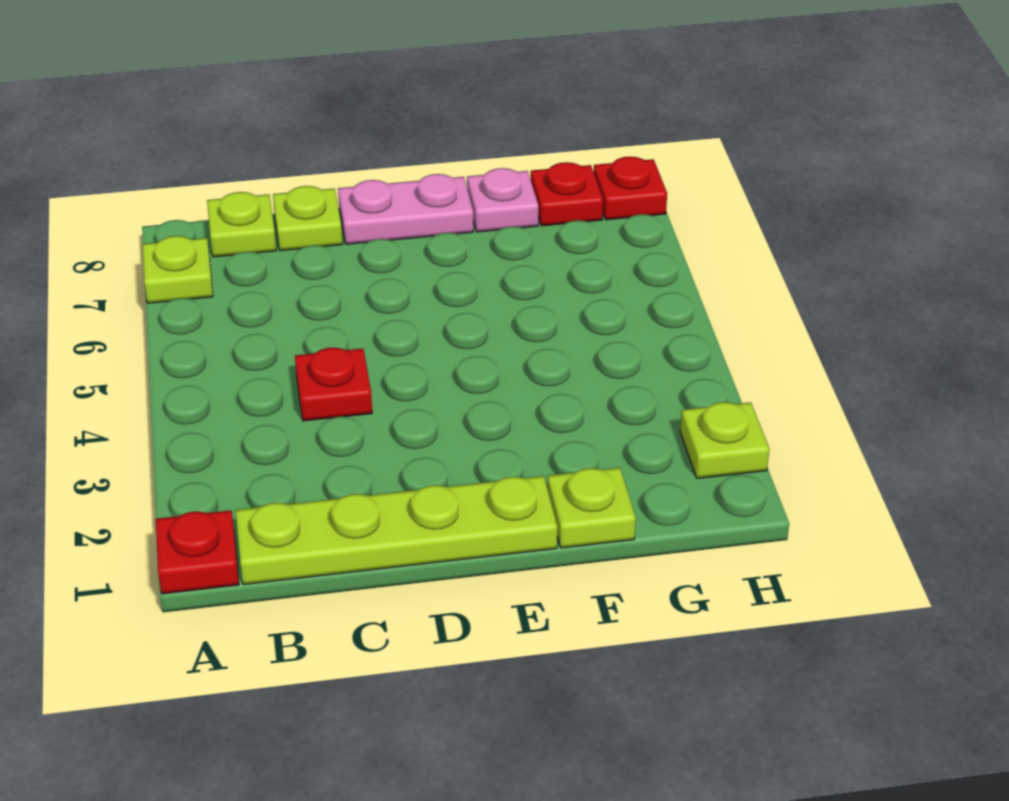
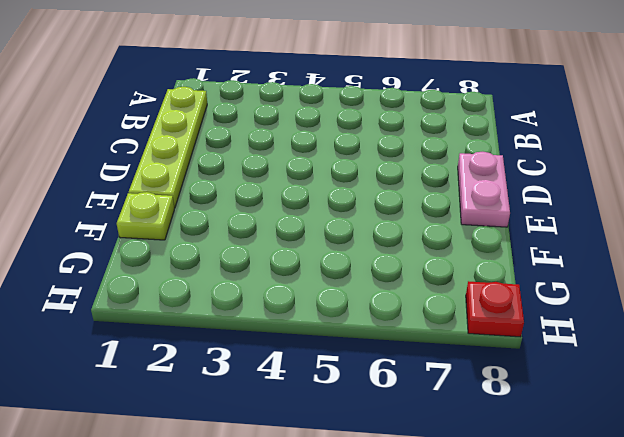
none -> red plate A1 level 1
none -> lime plate A7 level 1
none -> lime plate B8 level 1

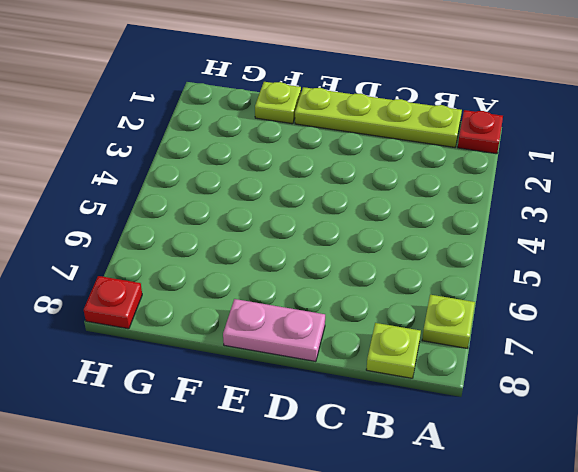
none -> red plate C4 level 1
none -> lime plate C8 level 1
none -> pink plate F8 level 1

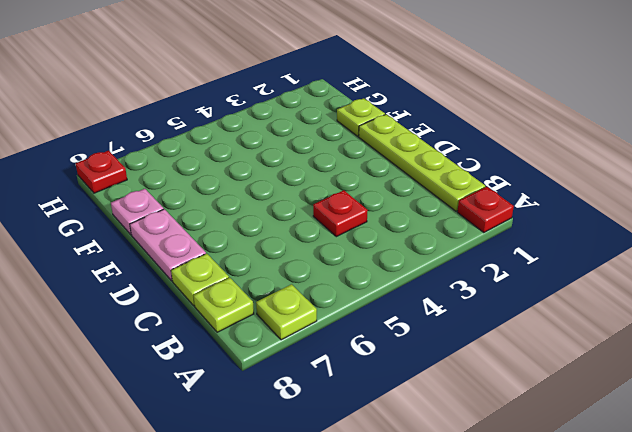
none -> red plate G8 level 1
none -> lime plate H2 level 1

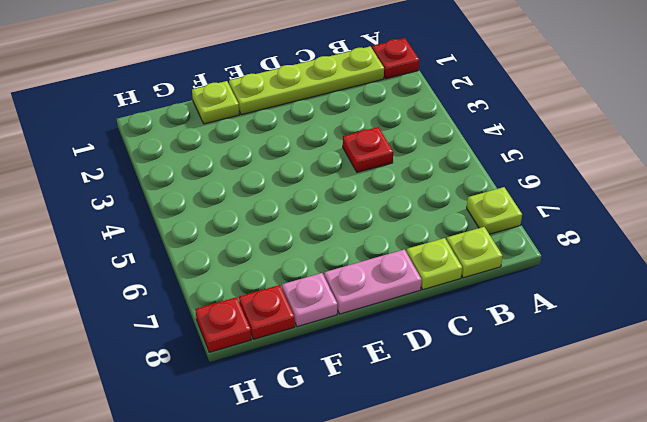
none -> lime plate H2 level 1

